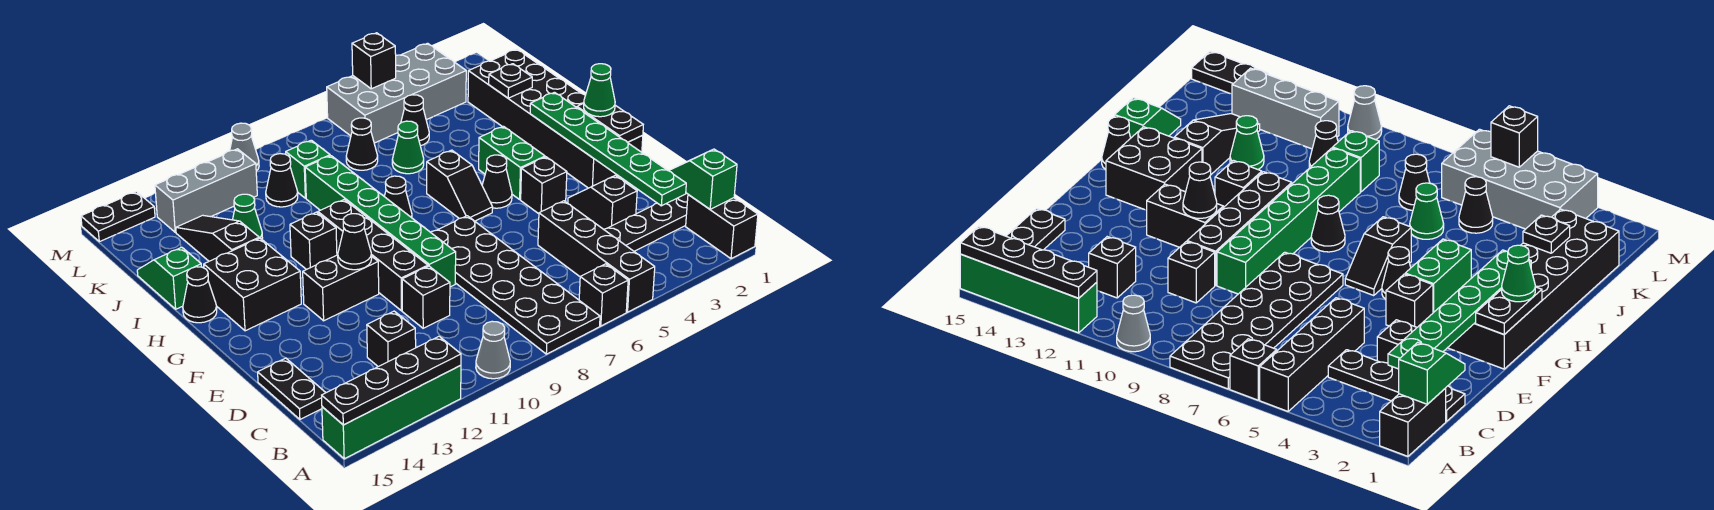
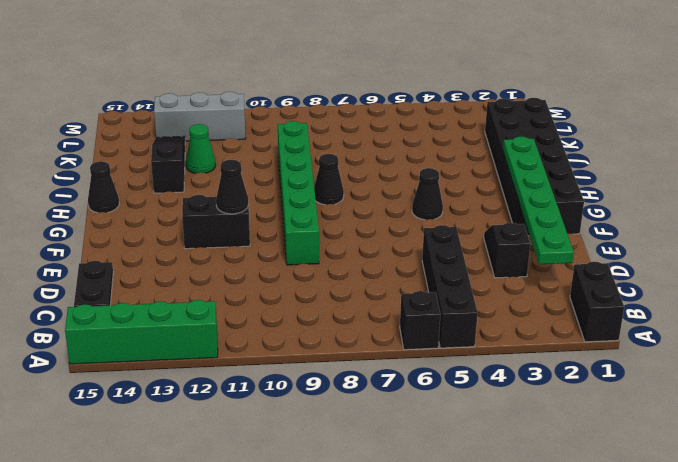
none -> black plate A7:F8 level 1
none -> grey cone A10 level 1
none -> black plate C1:C4 level 1
none -> black brick C12 level 1

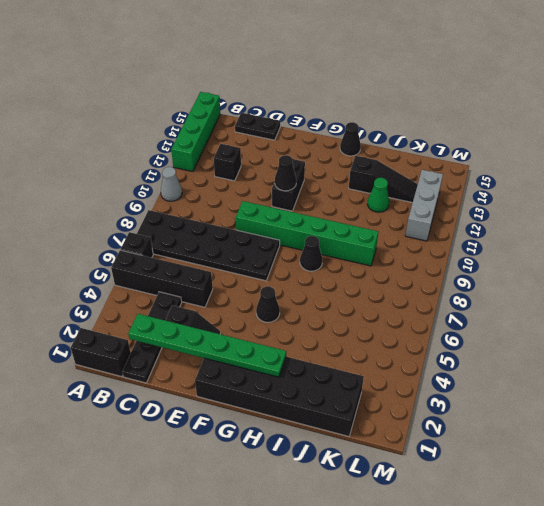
none -> black brick D10 level 1
none -> black brick E10:H10 level 1
none -> black brick F4 level 1
none -> green brick G4:H4 level 1

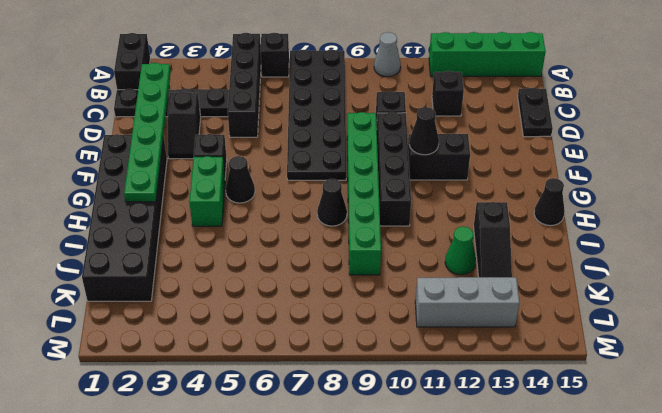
none -> black slope G6:H6 level 1 top H
none -> black brick G13:H14 level 1
none -> black brick H11 level 1
none -> green slope I15:J15 level 1 top I

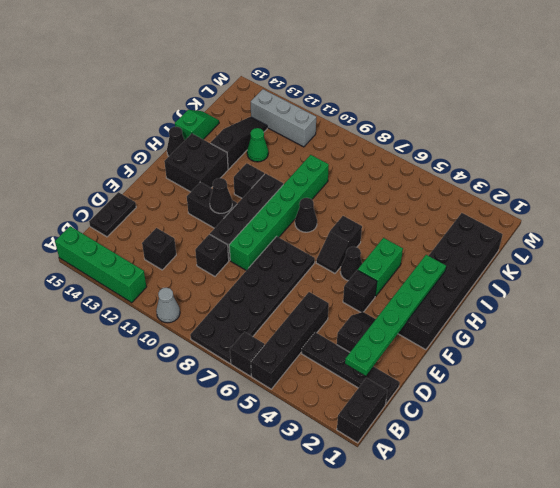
none -> green cone J6 level 1
none -> black cone K5 level 1
none -> black cone K7 level 1
none -> green brick K9 level 1

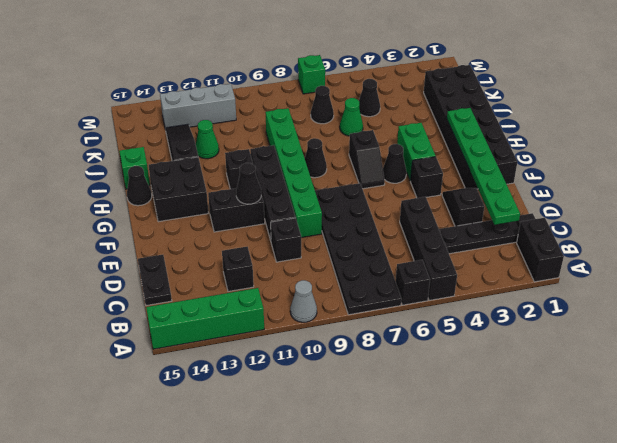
green brick M7 level 1 -> green brick K9 level 1
none -> black cone K10 level 1
none -> grey brick L3:M6 level 1
none -> grey cone M10 level 1
none -> black plate M14:M15 level 1

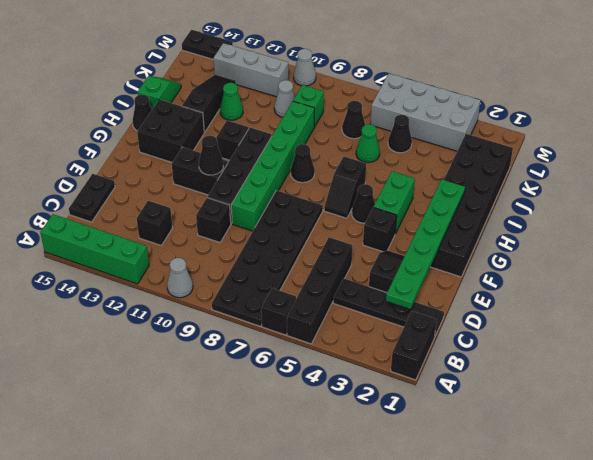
grey cone K10 level 1 -> black cone K10 level 1
none -> black plate A12:A15 level 2
none -> green slope B1:C1 level 2 top B
none -> black plate F1:G1 level 2
none -> black plate J2 level 2

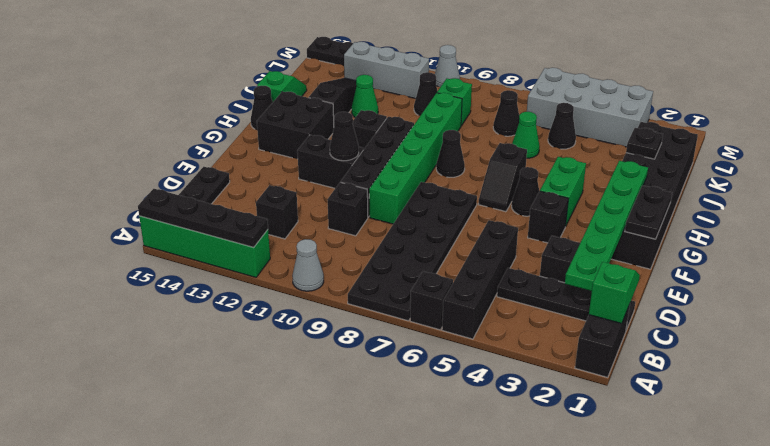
none -> black brick M5 level 2
none -> green cone G1 level 3

